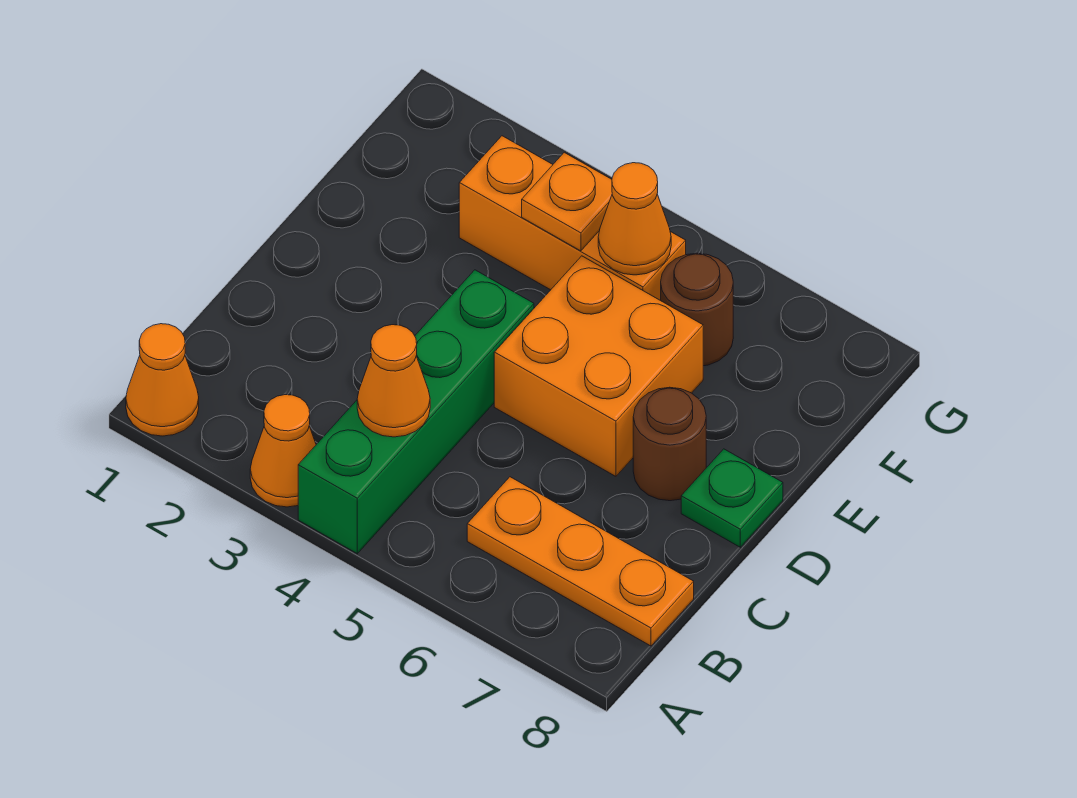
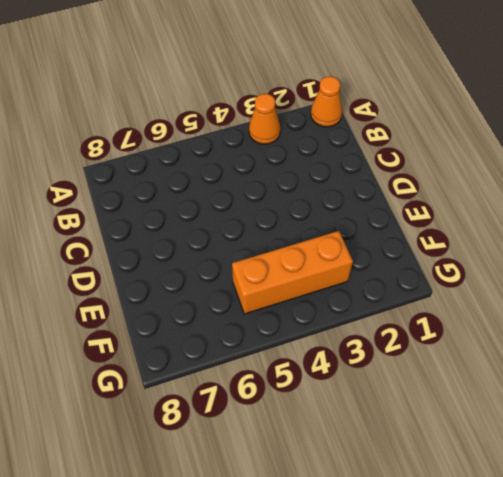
none -> green brick A4:D4 level 1
none -> orange plate B6:B8 level 1
none -> orange brick D5:E6 level 1

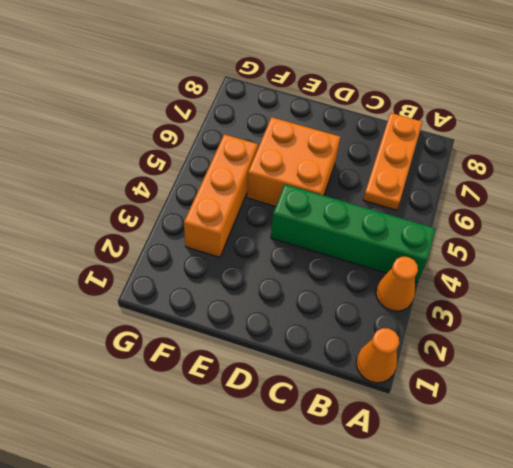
none -> brown round brick D7 level 1
none -> green plate D8 level 1
none -> brown round brick F6 level 1

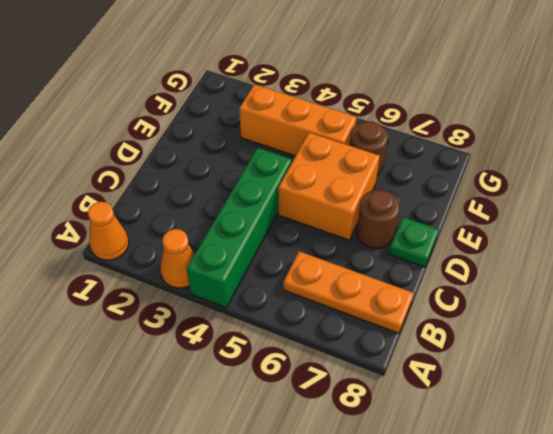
none -> orange cone B4 level 2
none -> orange plate F4 level 2
none -> orange cone F5 level 2

